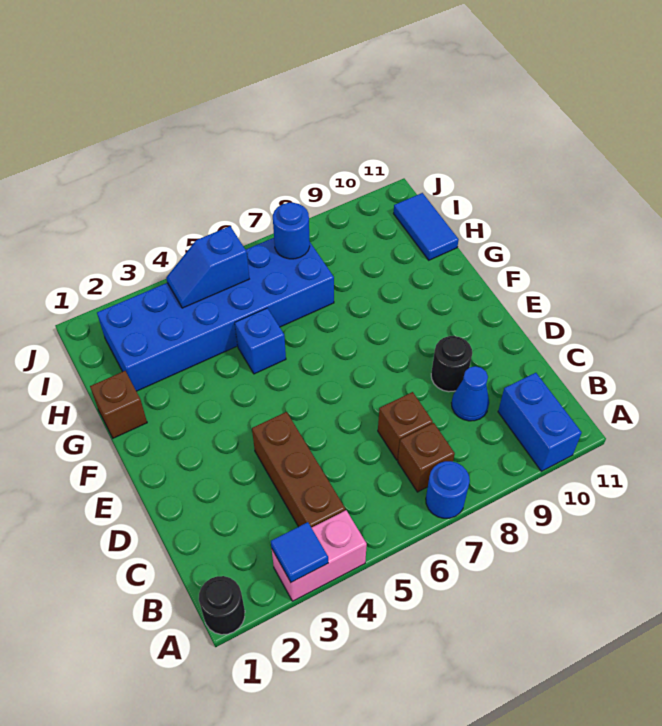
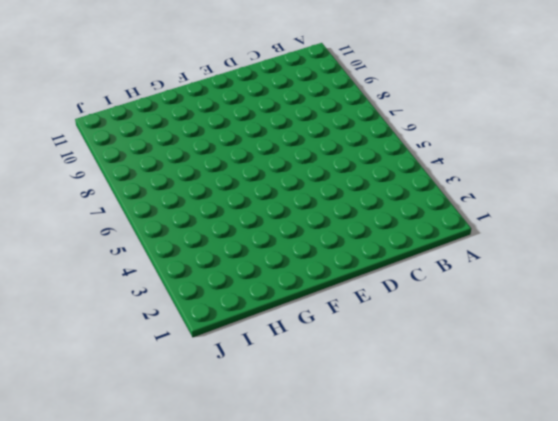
none -> black round brick A1 level 1
none -> pink brick A3:A4 level 1
none -> blue round brick A7 level 1

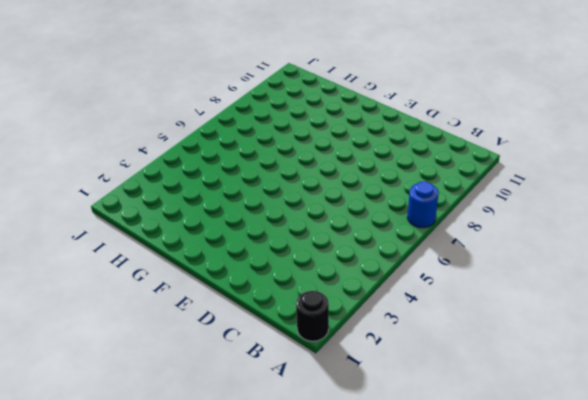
none -> pink brick A3:A4 level 1
none -> blue brick A10:B10 level 1
none -> brown brick B4:D4 level 1

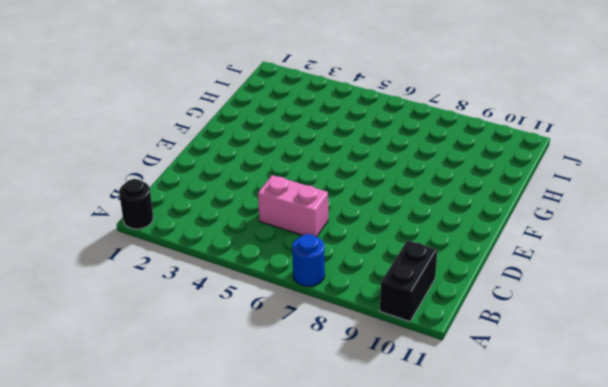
black brick A10:B10 level 1 -> blue brick A10:B10 level 1
pink brick C5:C6 level 1 -> pink brick A3:A4 level 1
none -> brown brick B4:D4 level 1
none -> brown brick B7 level 1
none -> brown brick C7 level 1

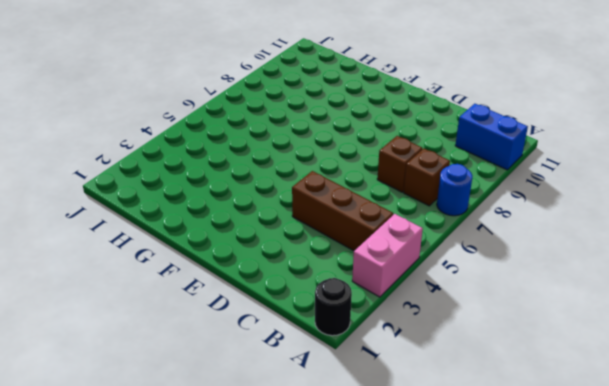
none -> blue cone C9 level 1
none -> black round brick D9 level 1
none -> brown brick G1 level 1

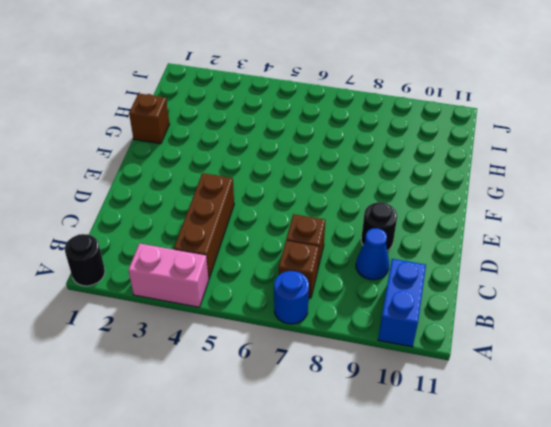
none -> blue brick G5 level 1
none -> blue brick H2:I7 level 1
none -> blue tile H11:I11 level 1

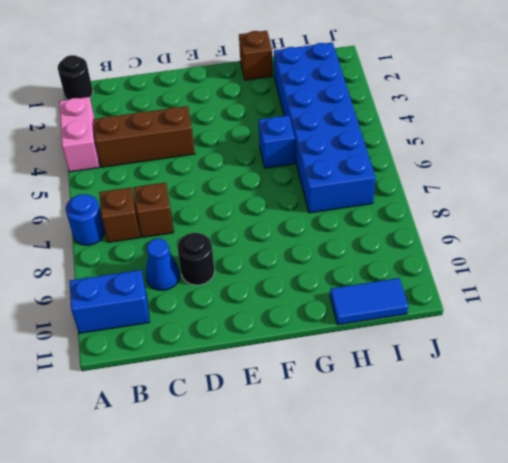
none -> blue tile A3 level 2
none -> blue slope I4:I5 level 2 top 5
none -> blue round brick I7 level 2

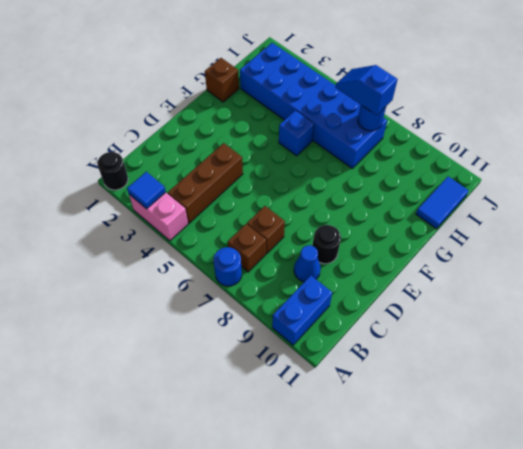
blue slope I6:I7 level 3 top 7 -> blue slope I4:I5 level 2 top 5

